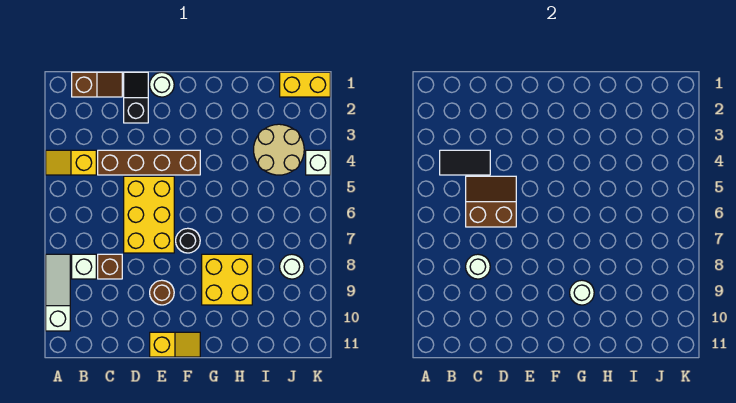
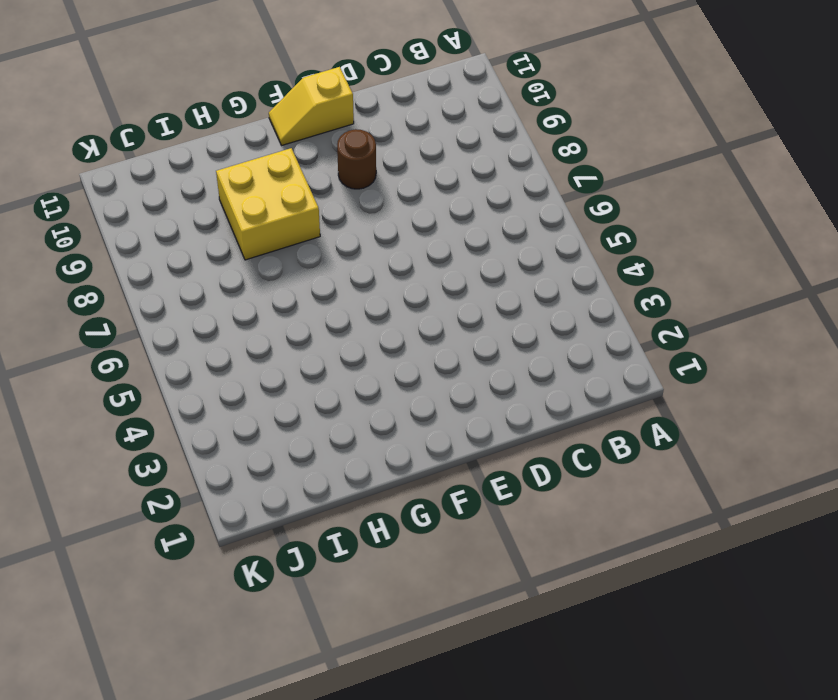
none -> yellow slope A4:B4 level 1 top B
none -> white slope A8:A10 level 1 top 10
none -> brown slope B1:C1 level 1 top B

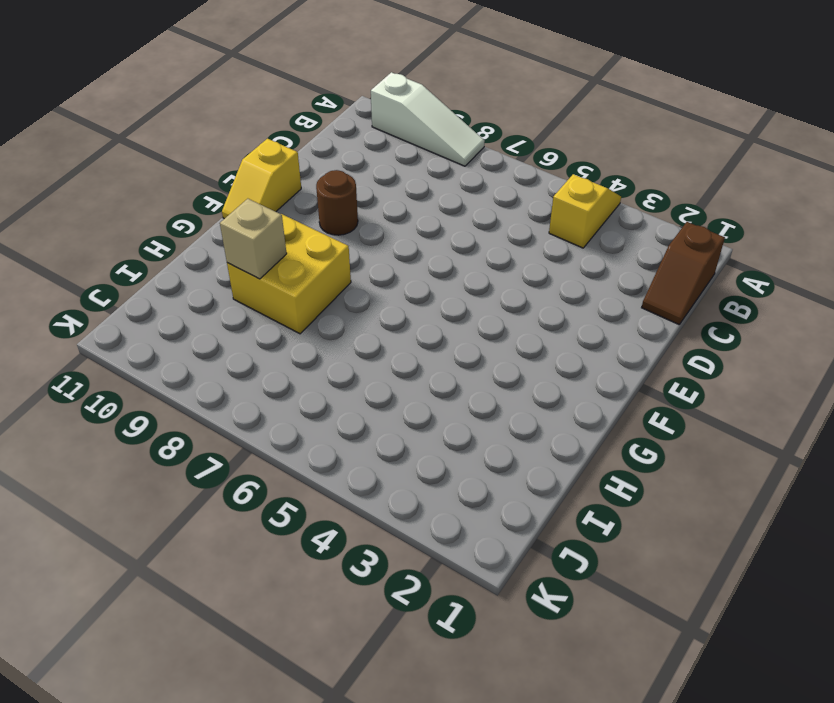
tan brick H9 level 2 -> none
none -> white brick B8 level 1
none -> brown brick C4:F4 level 1
none -> brown brick C8 level 1

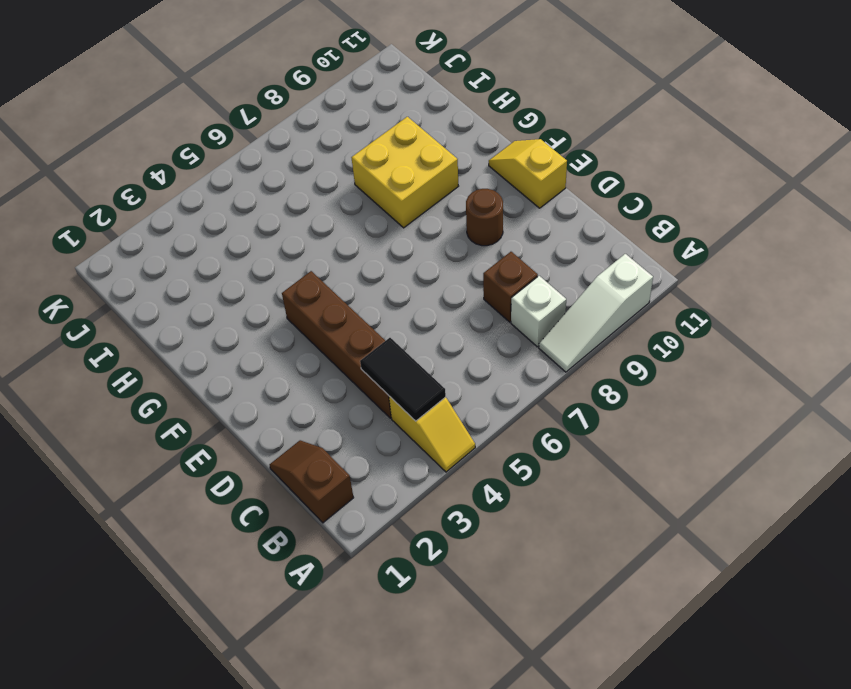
none -> black slope D1:D2 level 1 top 2
none -> yellow brick D5:E7 level 1
none -> white round brick E1 level 1

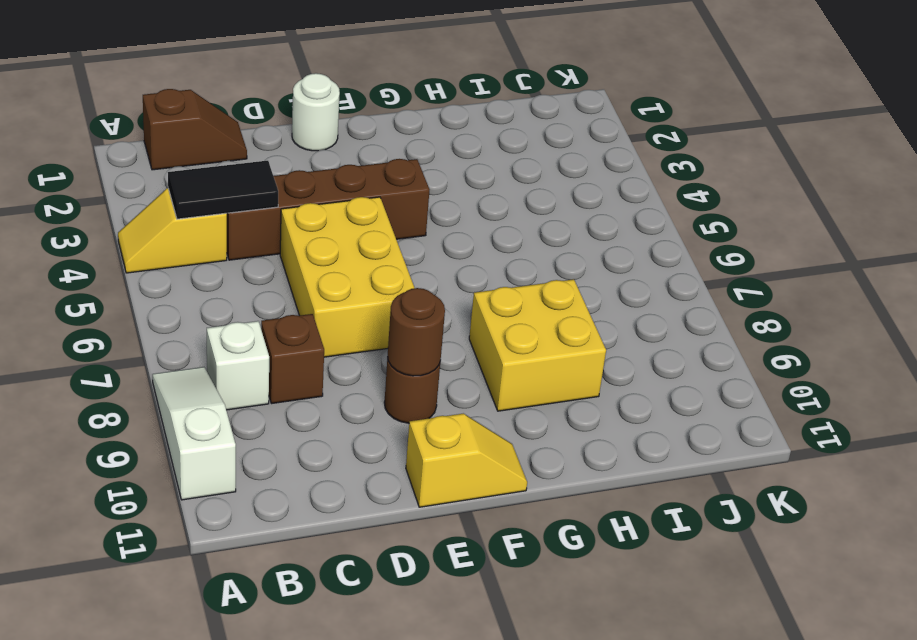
brown round brick E9 level 2 -> none
none -> black slope D1:D2 level 1 top 2
none -> black round brick F7 level 1
none -> tan round brick I3:J4 level 1

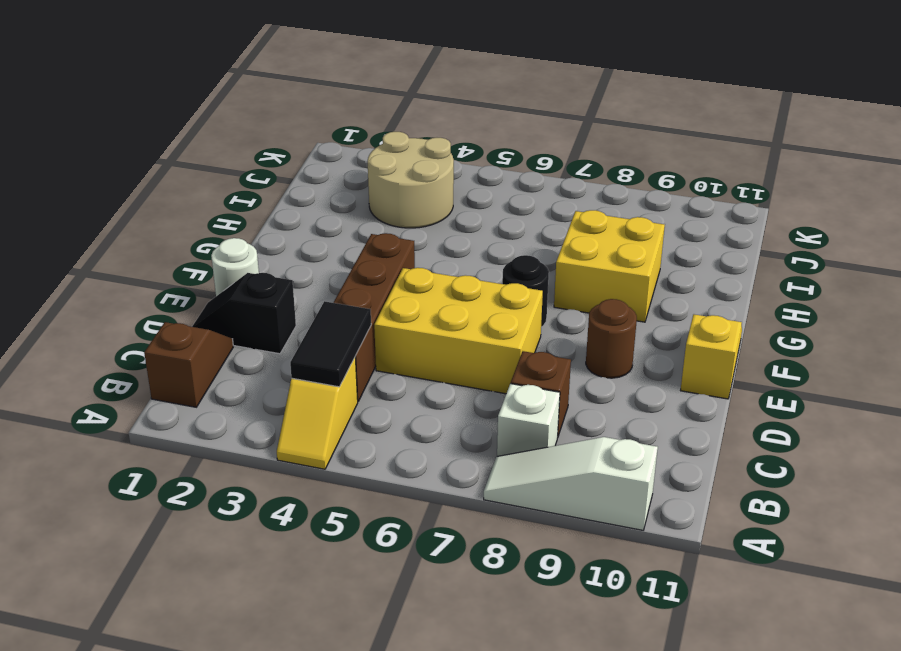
none -> yellow brick J1:K1 level 1
none -> white round brick J8 level 1
none -> white brick K4 level 1

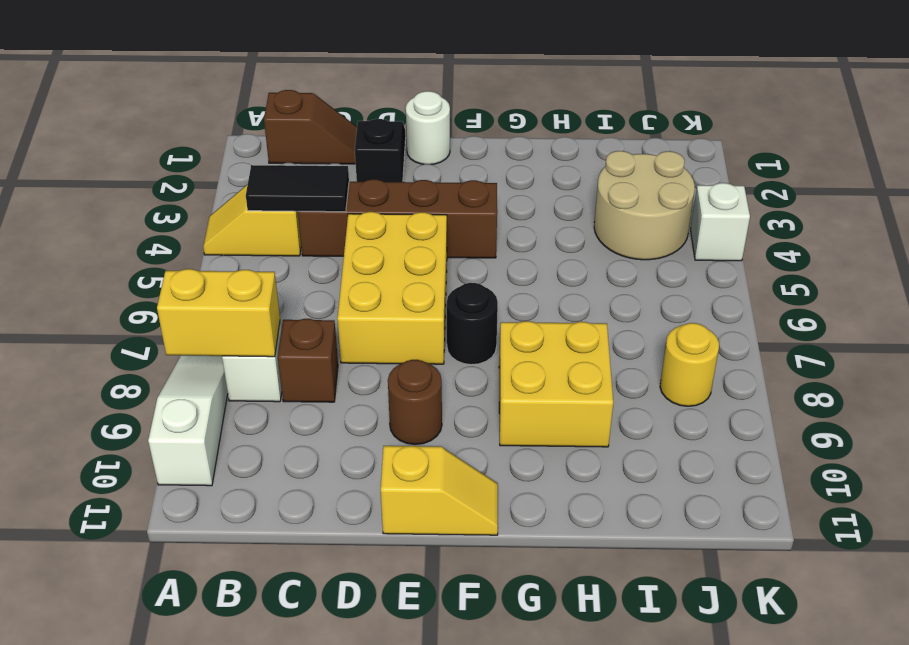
yellow brick A8:B8 level 2 -> yellow brick J1:K1 level 1
yellow round brick J8 level 1 -> white round brick J8 level 1
none -> brown slope C5:D6 level 2 top 6
none -> white round brick C8 level 2
none -> white round brick G9 level 2

